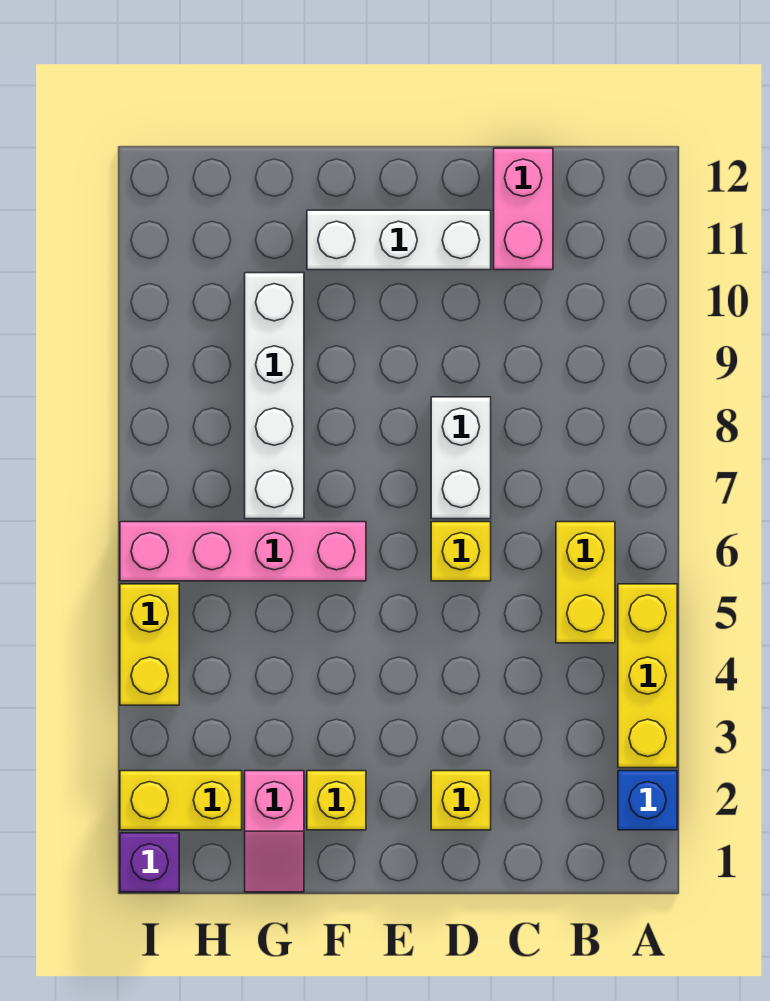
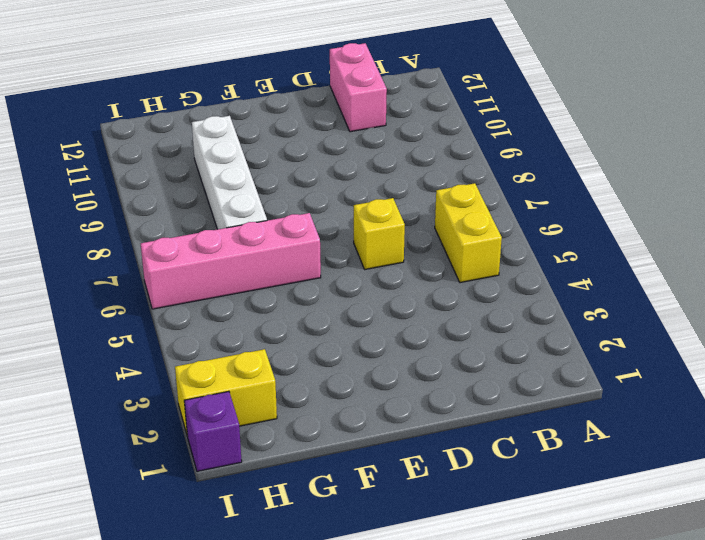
none -> blue brick A2 level 1
none -> yellow brick A3:A5 level 1
none -> yellow brick D2 level 1

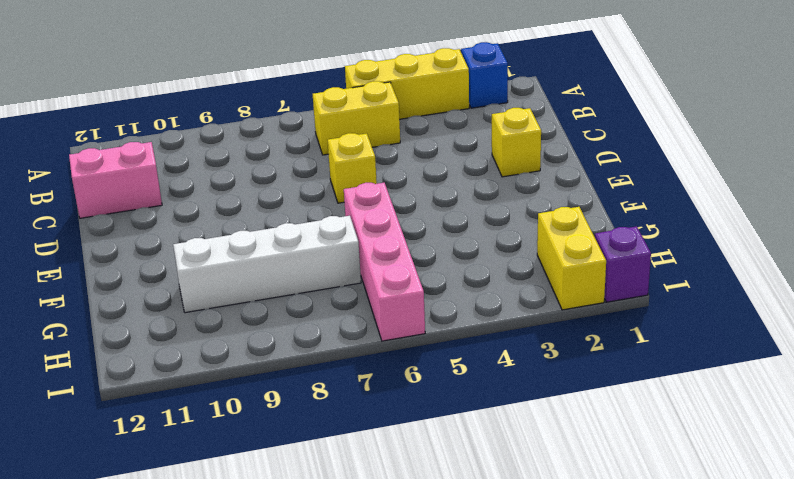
none -> white brick D7:D8 level 1
none -> white brick D11:F11 level 1
none -> yellow brick F2 level 1

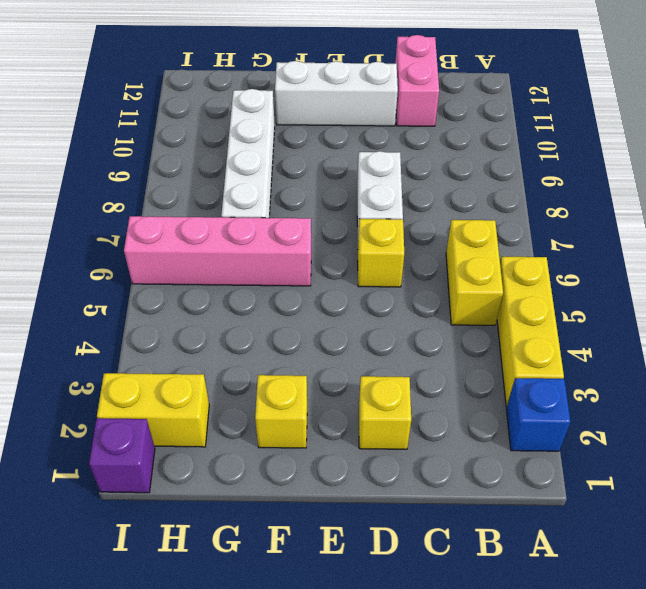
none -> pink slope G1:G2 level 1 top 2
none -> yellow brick I4:I5 level 1

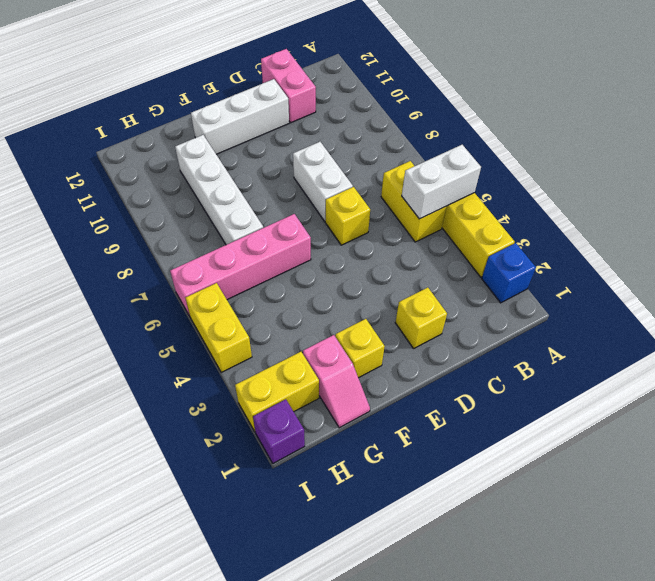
white brick A5:B5 level 2 -> none

